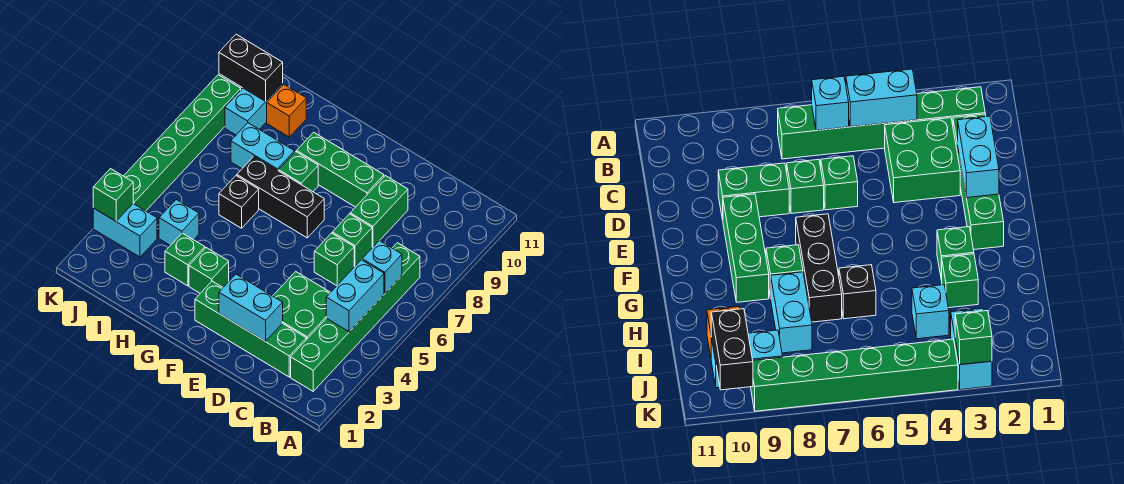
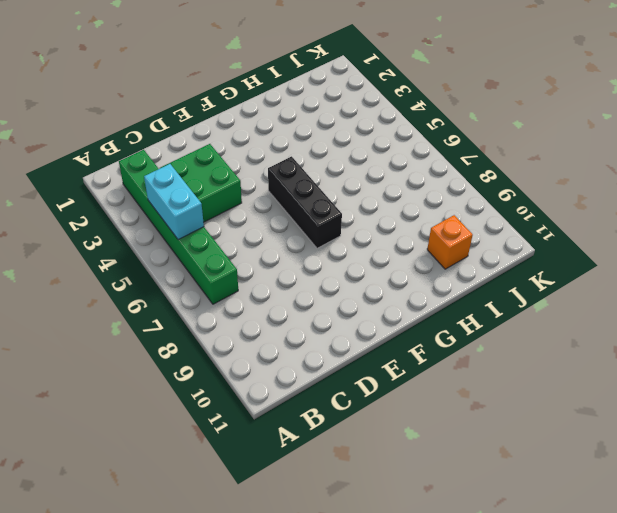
black brick F5:F7 level 1 -> black brick F7:H7 level 1
none -> green brick C2:F2 level 1
none -> green brick D6 level 1
none -> green brick D7 level 1

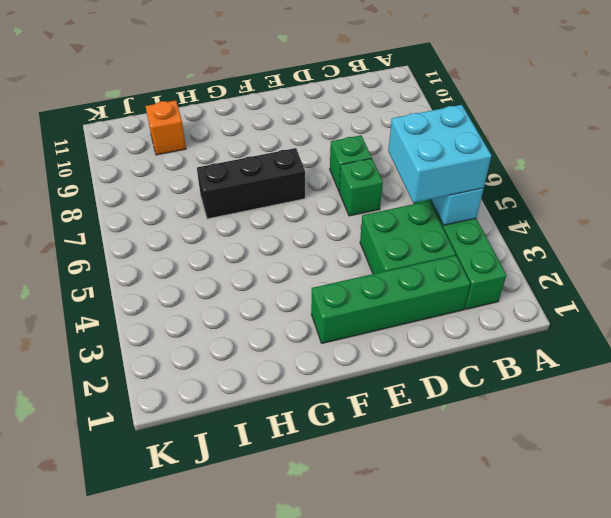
cyan brick B4:C5 level 3 -> none
none -> green brick D8:D9 level 1
none -> green brick E9:G9 level 1
none -> green brick G3 level 1

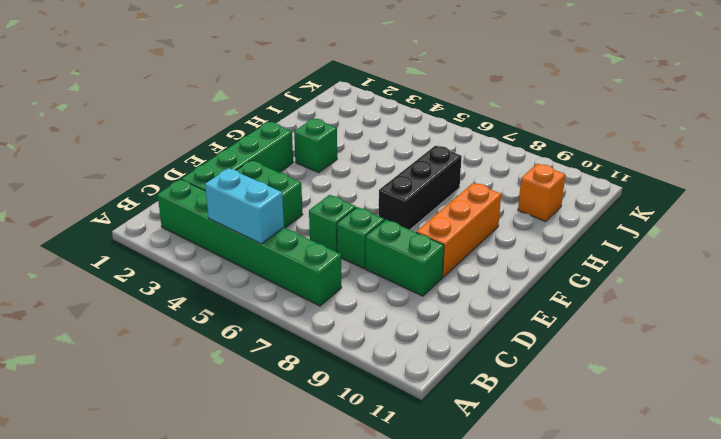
orange brick E9:G9 level 1 -> green brick E9:G9 level 1
none -> green brick G8 level 1
none -> green brick H3 level 1
none -> black brick H6 level 1

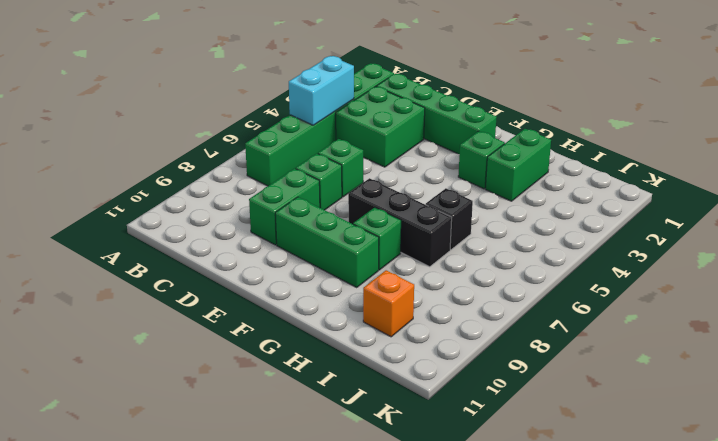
green brick H2:H3 level 1 -> green brick H3 level 1
none -> cyan brick H8:I8 level 1
none -> cyan brick I4 level 1
none -> cyan brick J3:K3 level 1

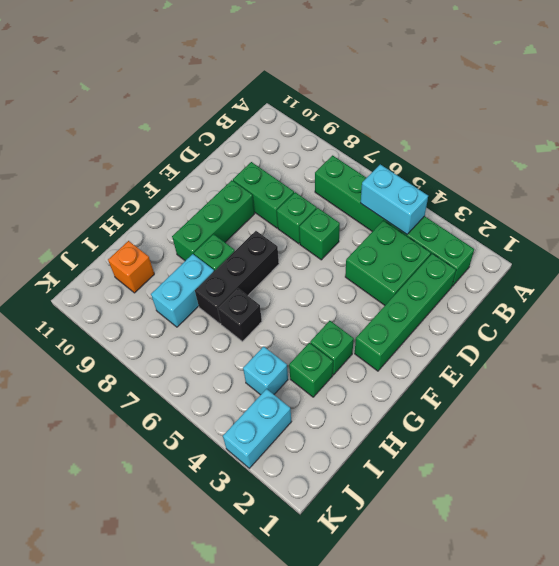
none -> cyan brick J9:J10 level 1
none -> green brick K4:K9 level 1
none -> cyan brick B6 level 2

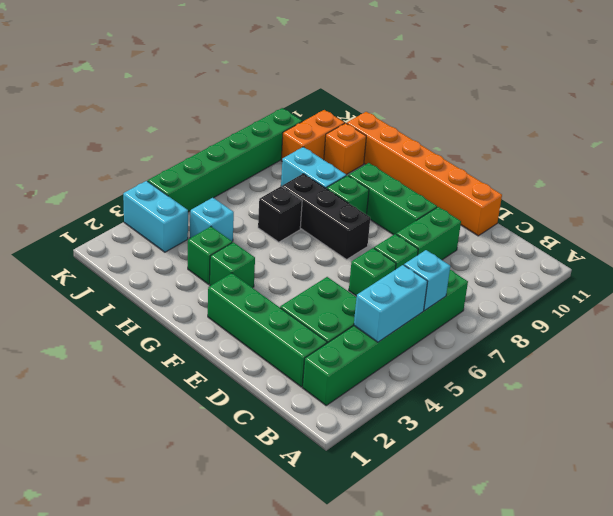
orange brick D11:I11 level 1 -> none
orange brick J9:J10 level 1 -> cyan brick J9:J10 level 1
none -> cyan brick D2:E2 level 2
none -> black brick J10:K10 level 2
none -> green brick K3 level 2

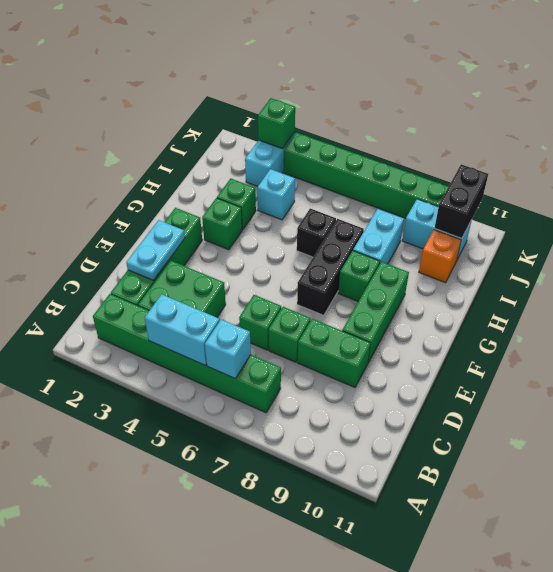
cyan plate D2:E2 level 2 -> cyan brick D2:E2 level 2

